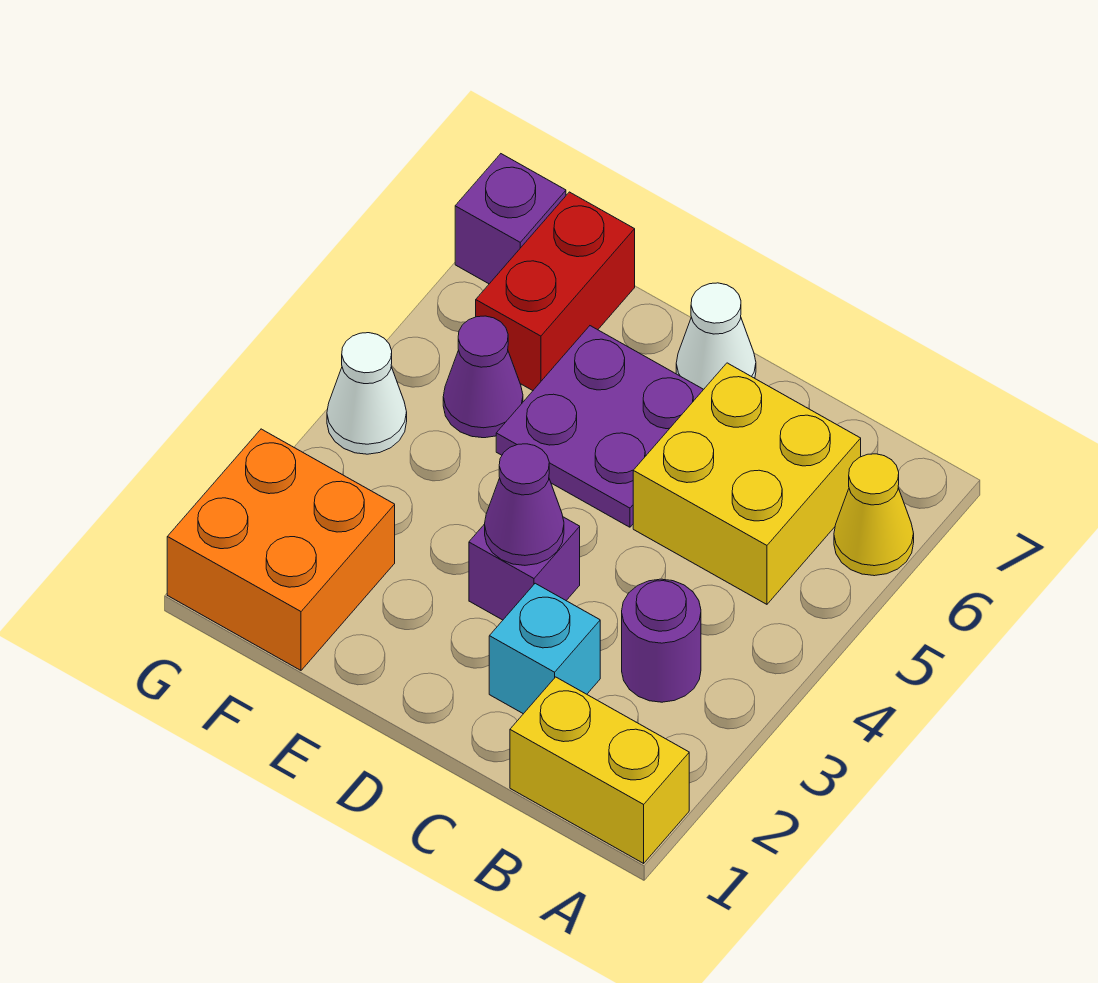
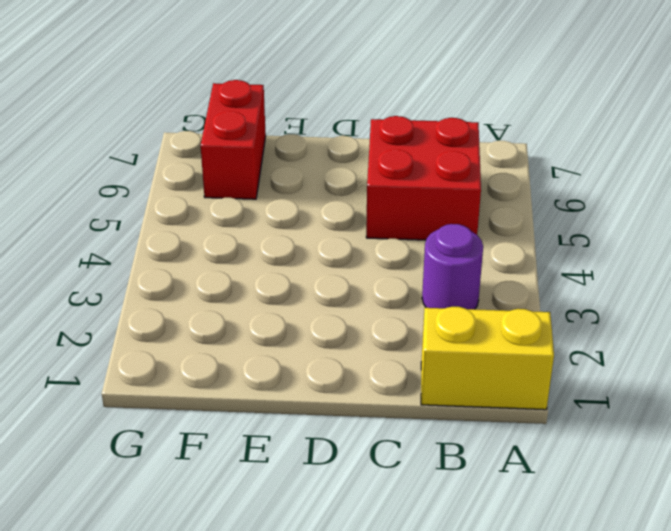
red brick B5:C6 level 1 -> yellow brick B5:C6 level 1
none -> yellow cone A6 level 1
none -> cyan brick C2 level 1
none -> purple brick D3 level 1

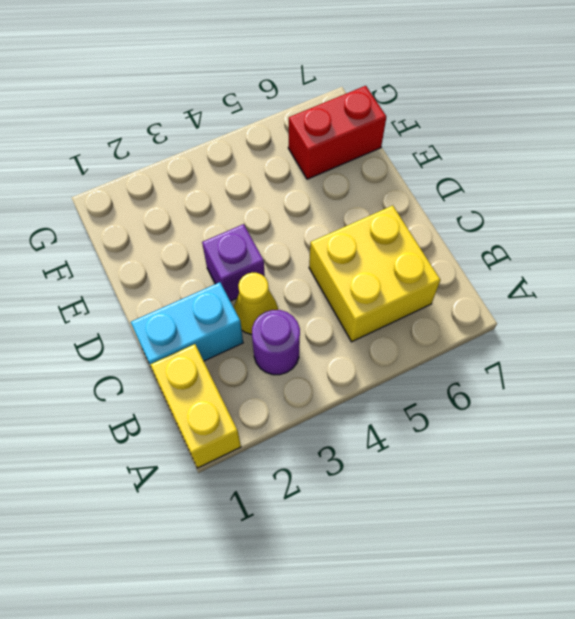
cyan brick C1:C2 level 1 -> cyan brick C2 level 1
yellow cone C3 level 1 -> yellow cone A6 level 1
none -> purple plate D5:E6 level 1
none -> white cone D7 level 1
none -> orange brick F1:G2 level 1

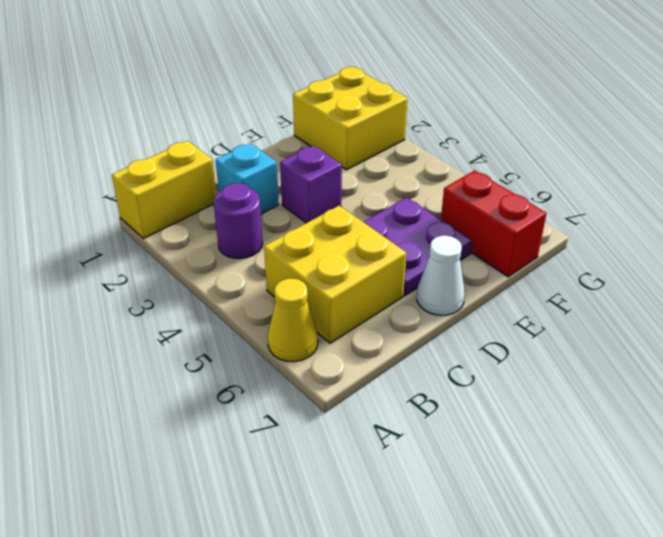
yellow brick F1:G2 level 1 -> orange brick F1:G2 level 1
none -> purple cone F5 level 1
none -> white cone G4 level 1
none -> purple brick G7 level 1

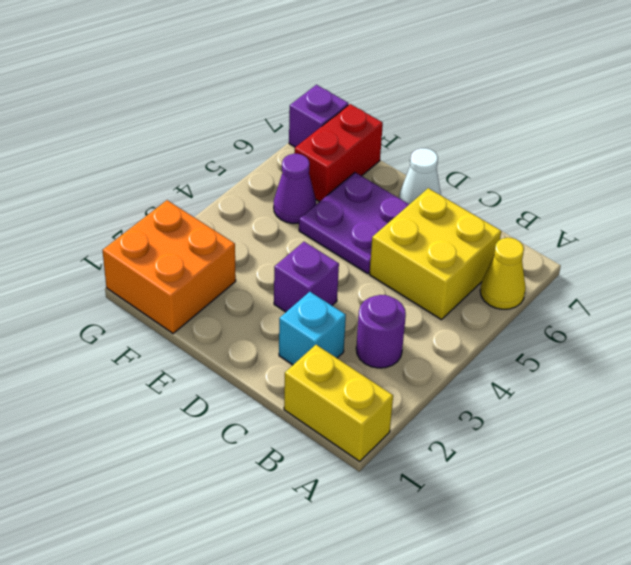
none -> white cone G4 level 1
none -> purple cone D3 level 2

